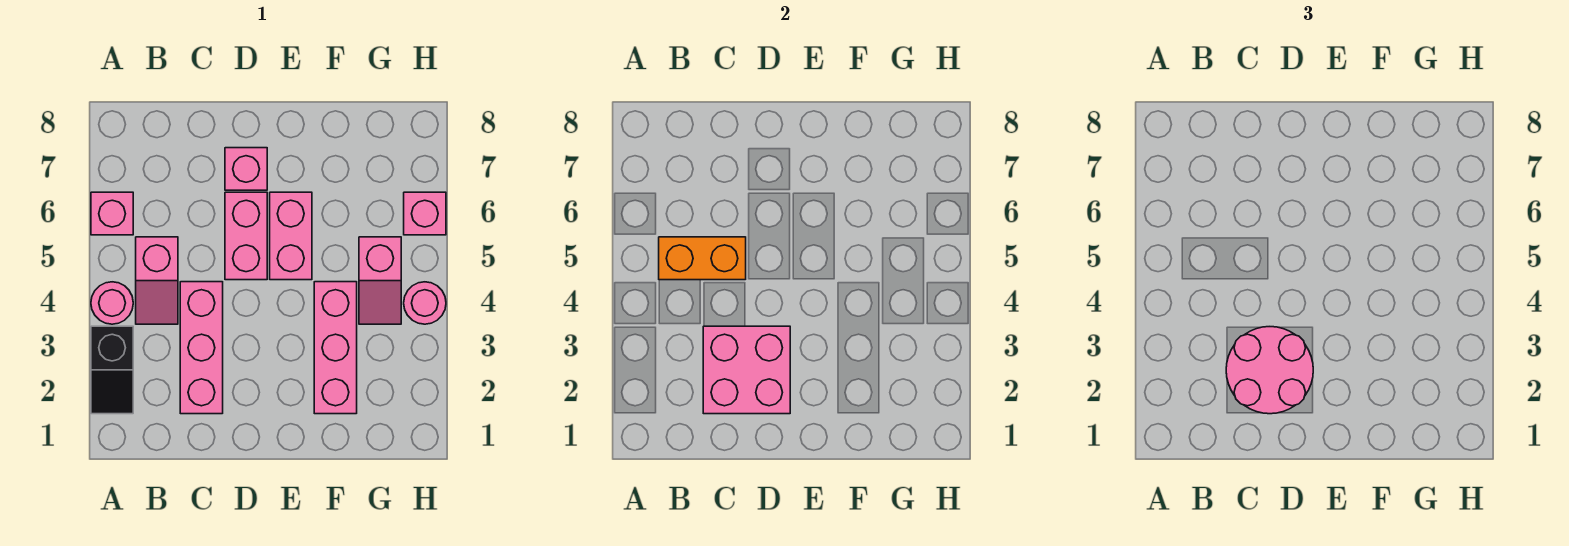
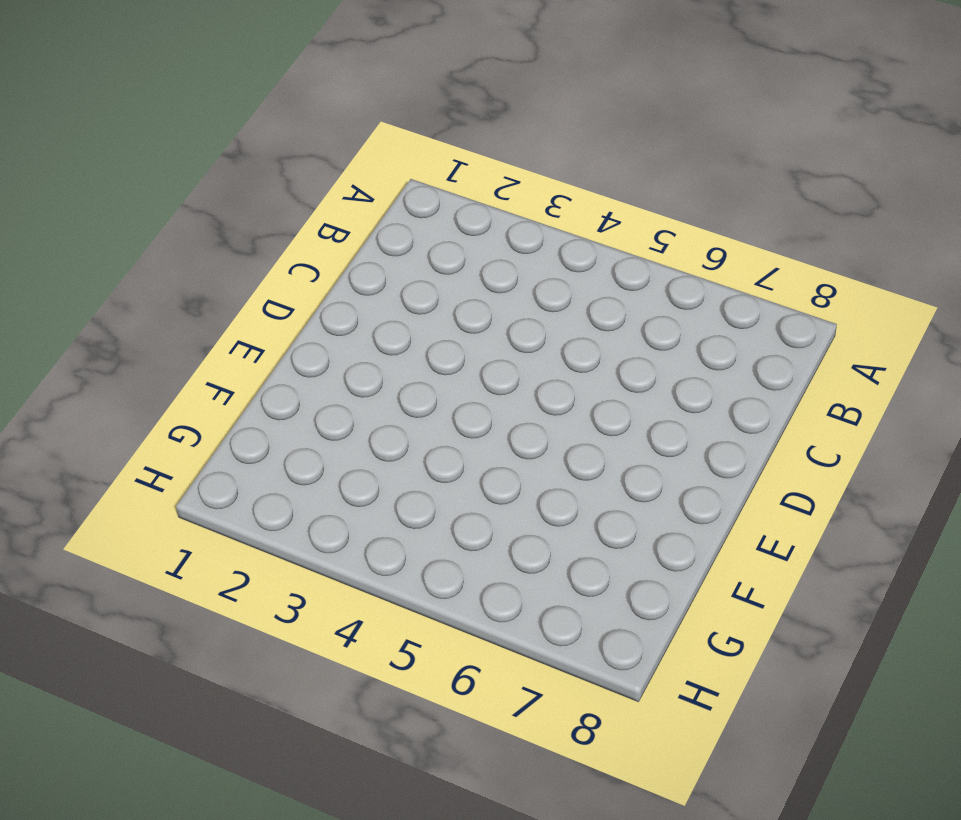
none -> black slope A2:A3 level 1 top 3
none -> pink round brick A4 level 1
none -> pink brick A6 level 1

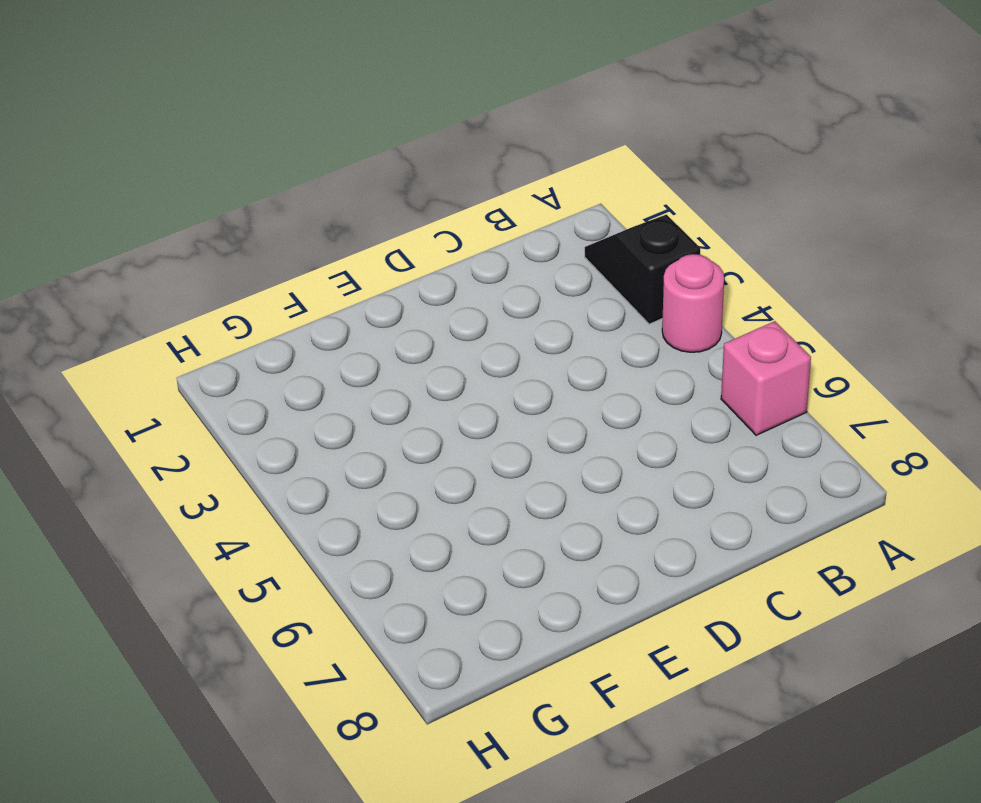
none -> pink slope B4:B5 level 1 top 5
none -> pink brick C2:C4 level 1
none -> pink brick D5:D6 level 1

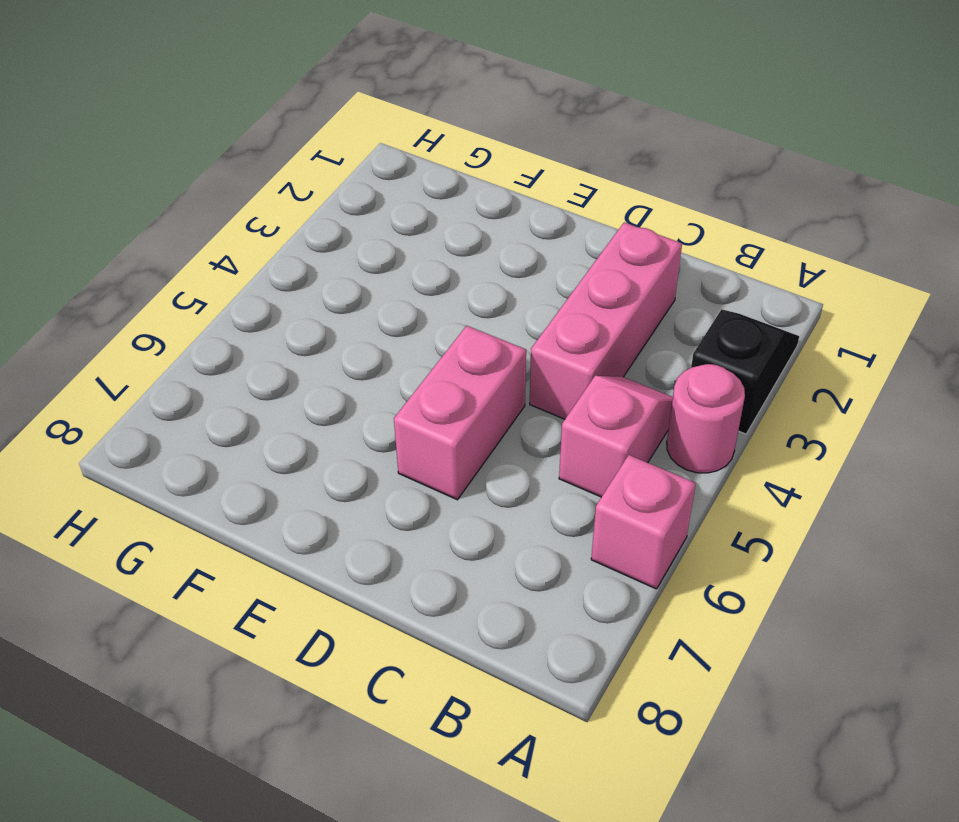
none -> pink brick D7 level 1
none -> pink brick E5:E6 level 1
none -> pink brick F2:F4 level 1

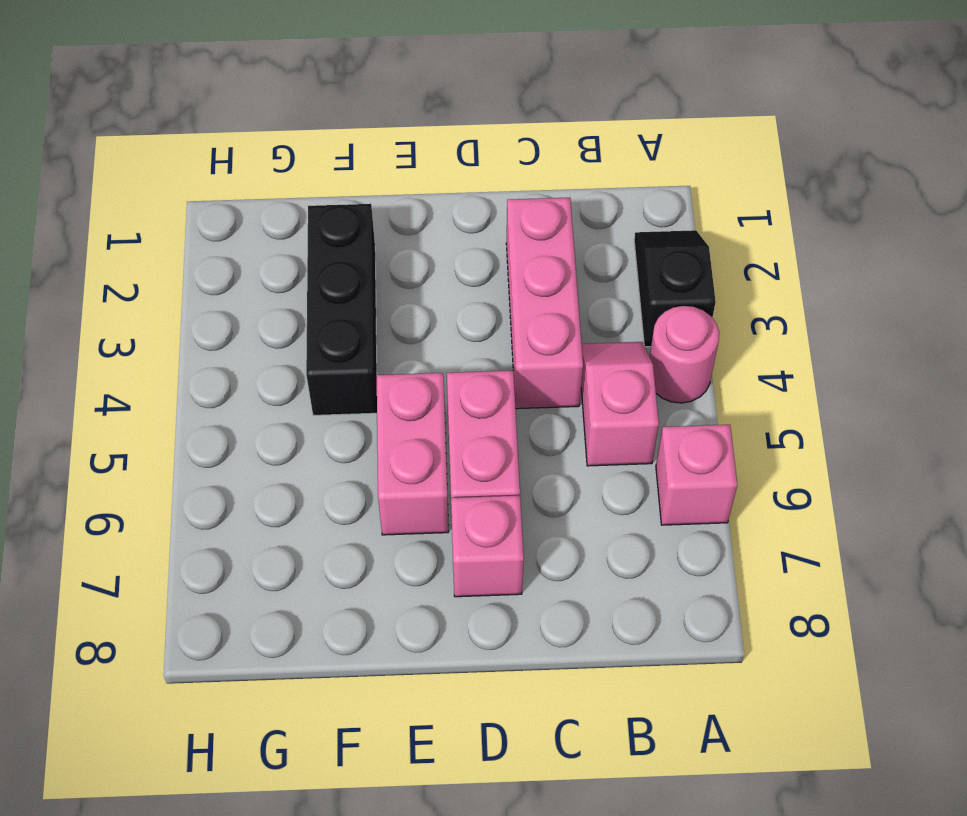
black brick F2:F4 level 1 -> pink brick F2:F4 level 1
none -> pink slope G4:G5 level 1 top 5
none -> pink round brick H4 level 1
none -> pink brick H6 level 1

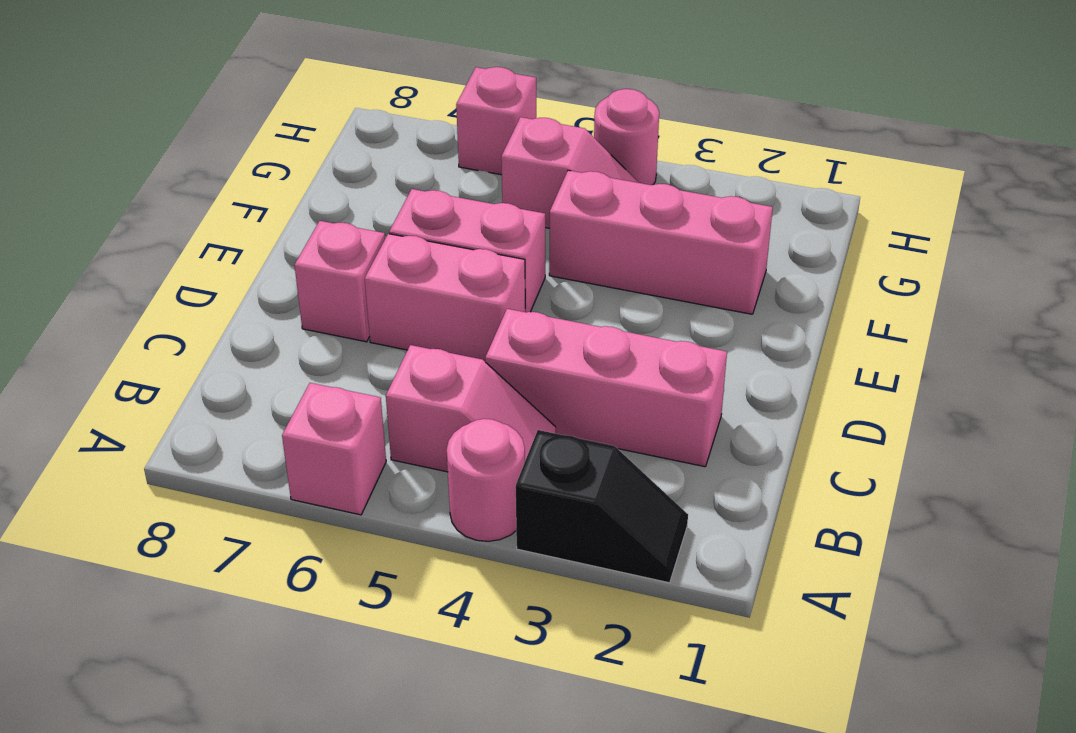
none -> orange brick B5:C5 level 2
none -> pink brick C2:D3 level 2
none -> pink round brick C2:D3 level 3

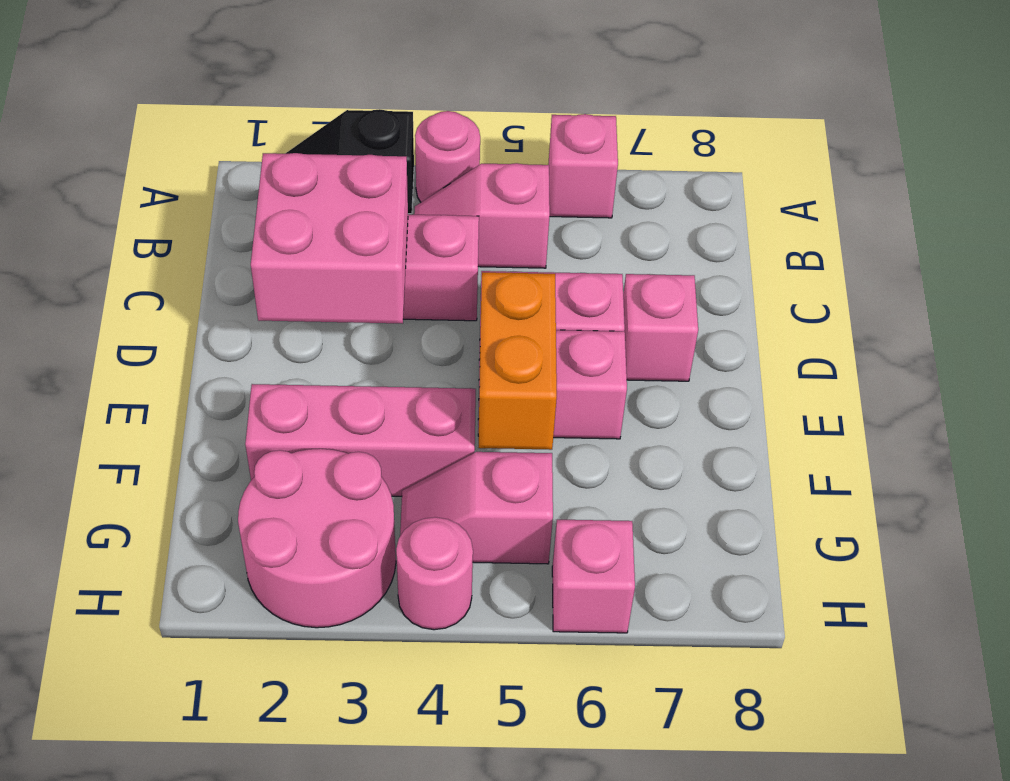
orange brick E5:F5 level 2 -> orange brick B5:C5 level 2
pink round brick G2:H3 level 1 -> pink round brick C2:D3 level 3

